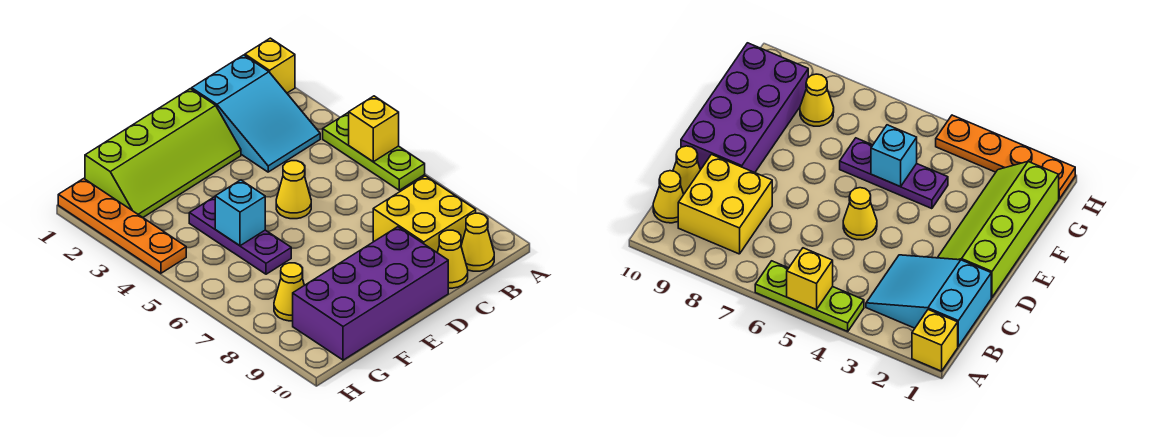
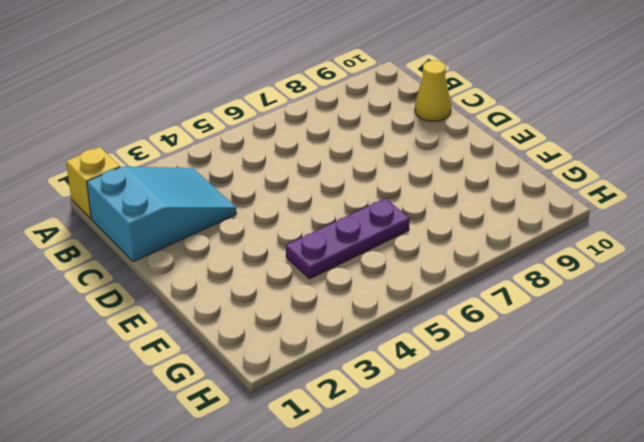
none -> lime plate A4:A6 level 1
none -> yellow brick B8:C9 level 1
none -> yellow cone B10 level 1

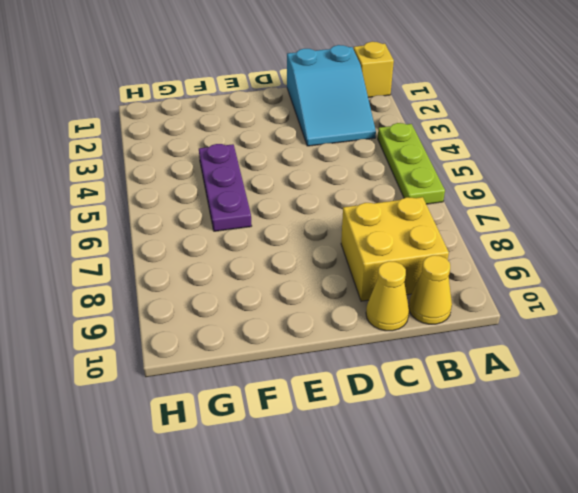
none -> lime slope D1:G2 level 1 top 1
none -> yellow cone D5 level 1
none -> purple brick D9:G10 level 1

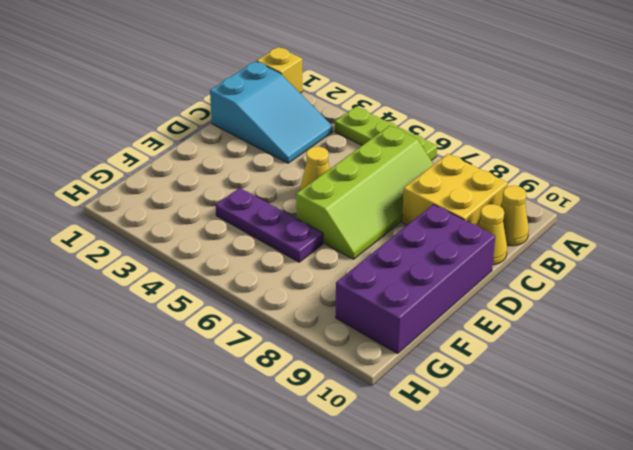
lime slope B6:E7 level 1 top 6 -> lime slope D1:G2 level 1 top 1
none -> yellow cone G8 level 1
none -> orange plate H1:H4 level 1
none -> yellow brick A5 level 2

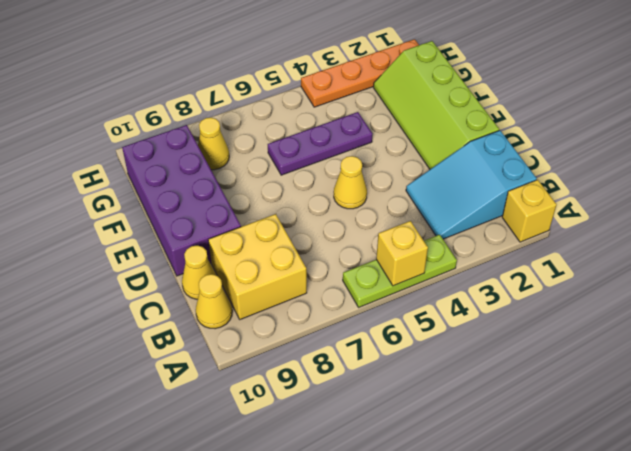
none -> cyan brick F5 level 2

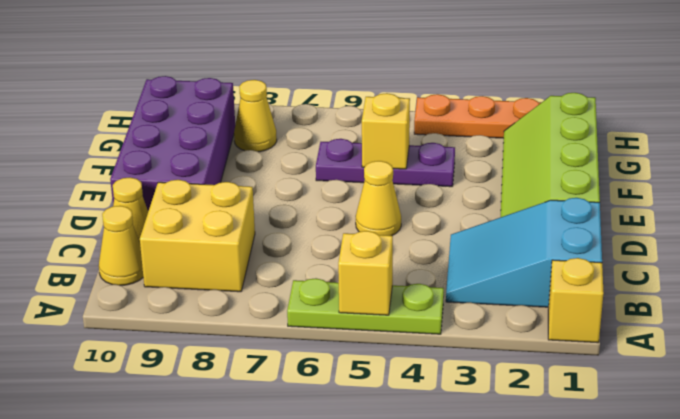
yellow brick F5 level 2 -> cyan brick F5 level 2

